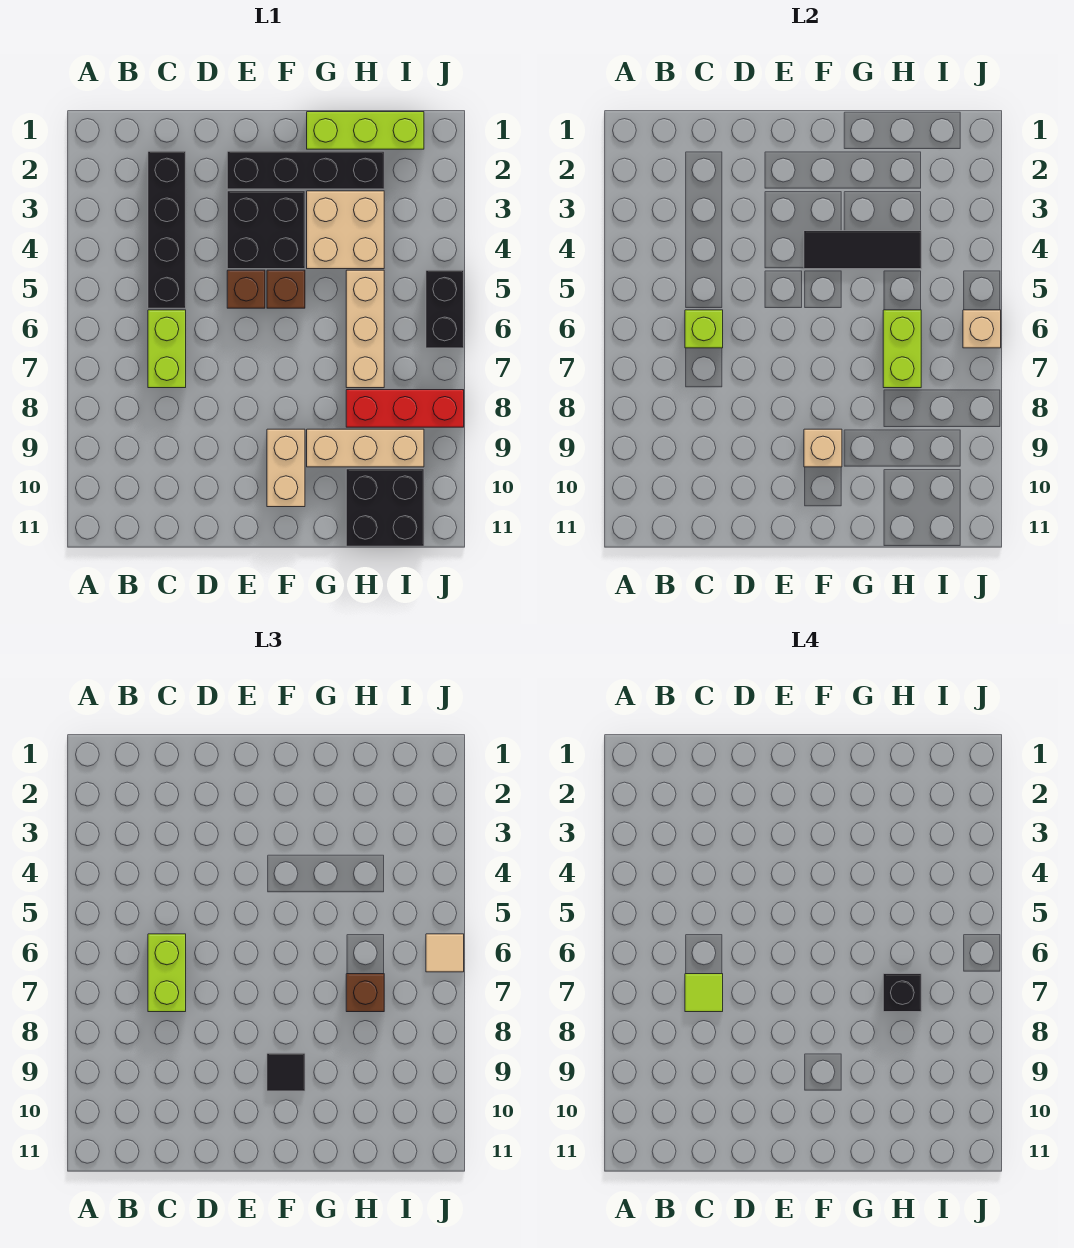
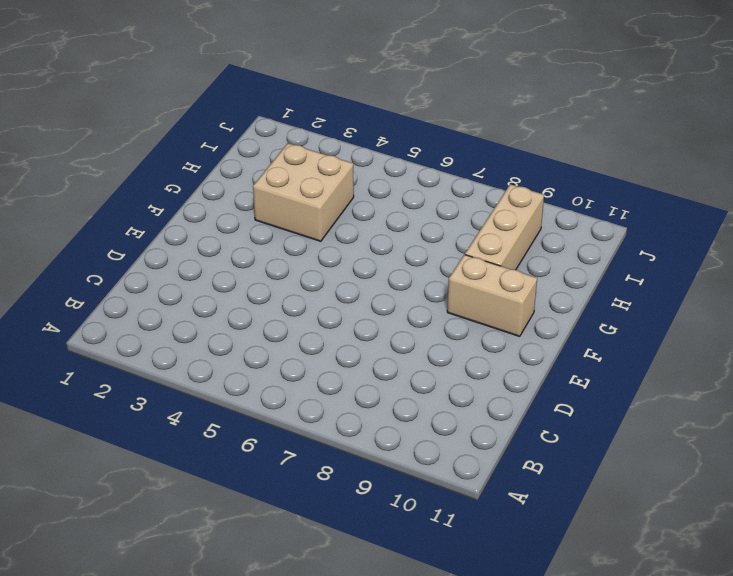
none -> black brick C2:C5 level 1
none -> lime brick C6:C7 level 1
none -> black brick E2:H2 level 1

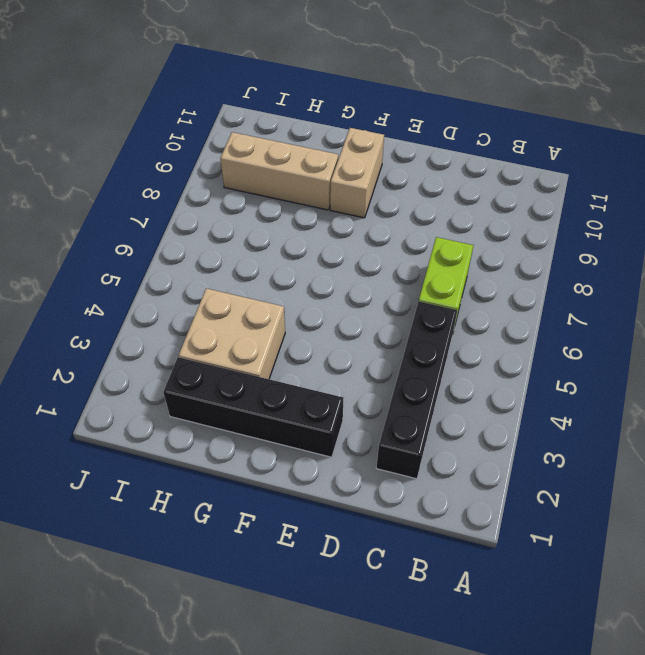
none -> black brick E3:F4 level 1
none -> brown brick E5 level 1
none -> brown brick F5 level 1

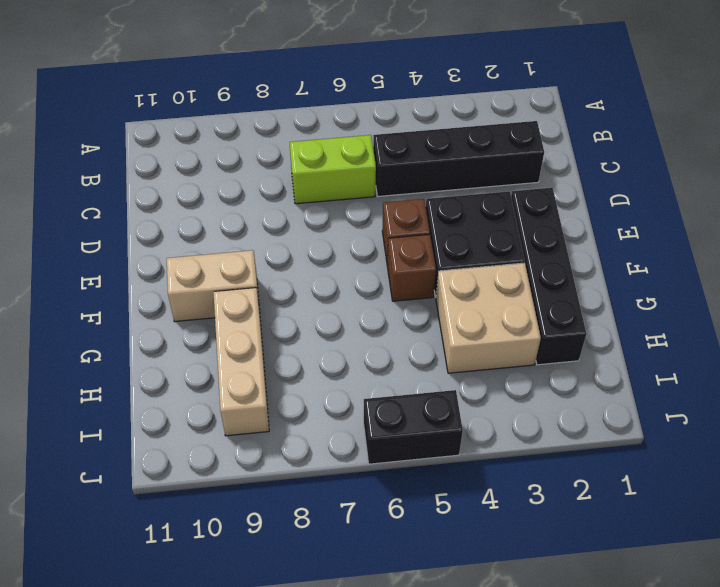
none -> lime brick G1:I1 level 1
none -> tan brick H5:H7 level 1
none -> red brick H8:J8 level 1

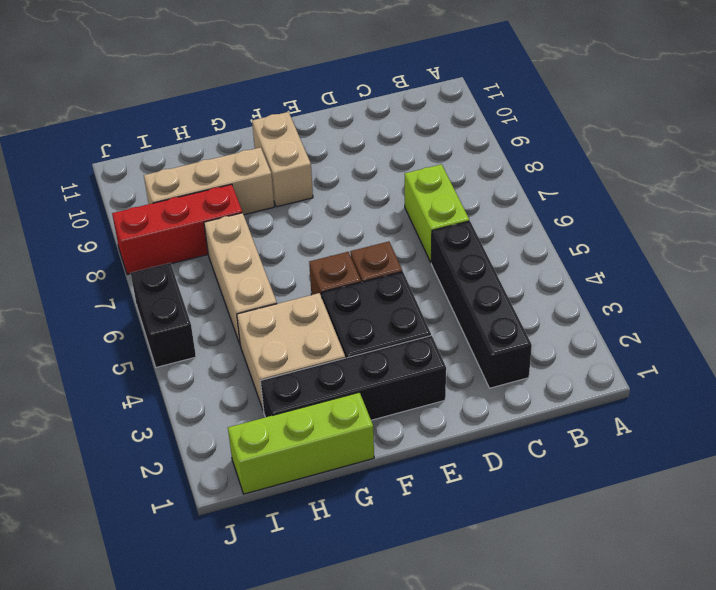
none -> black brick H10:I11 level 1
none -> lime brick C6 level 2
none -> black tile F4:H4 level 2

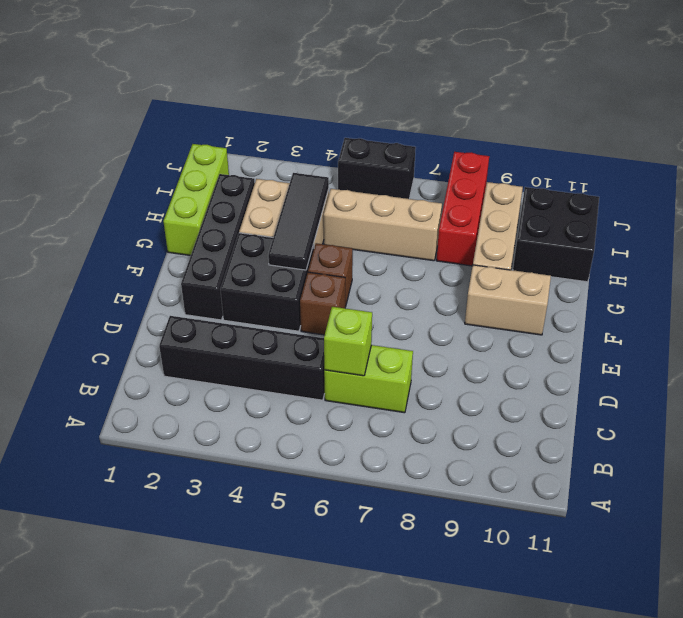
none -> tan brick F9 level 2
none -> lime brick H6:H7 level 2
none -> tan brick J6 level 2

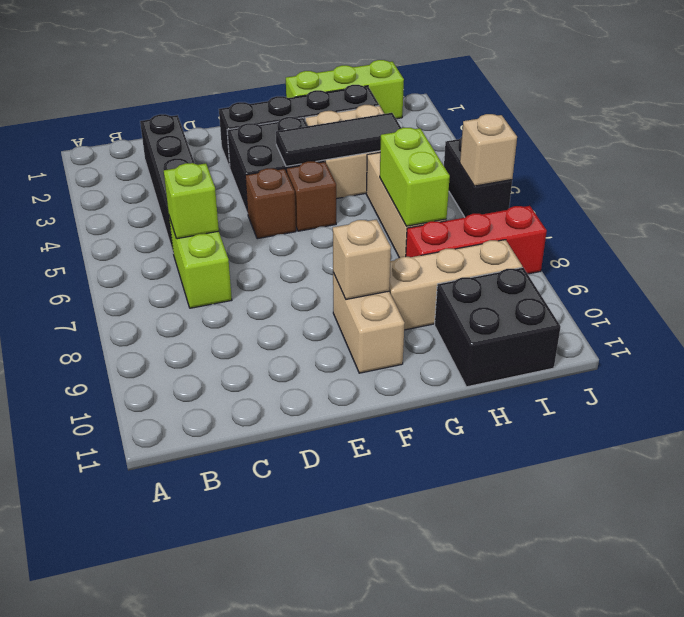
none -> lime brick C6:C7 level 3
none -> black tile F9 level 3
none -> brown brick H7 level 3

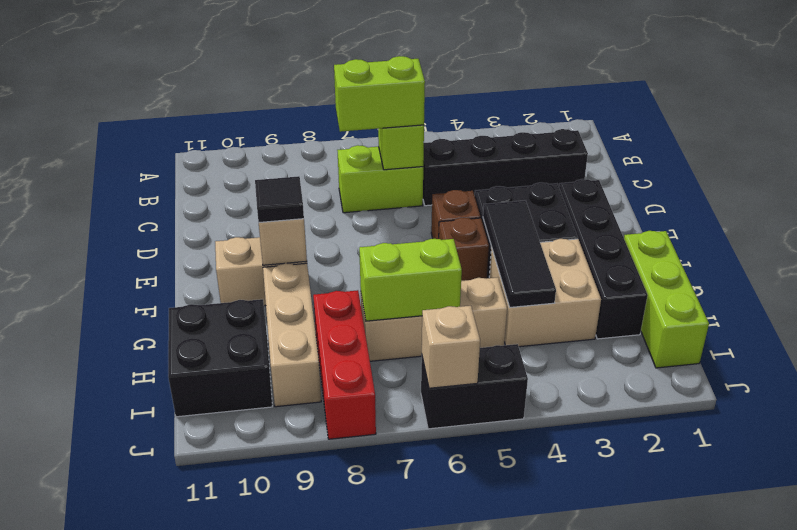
none -> brown brick H7 level 3
none -> tan tile J6 level 3
none -> lime tile C7 level 4

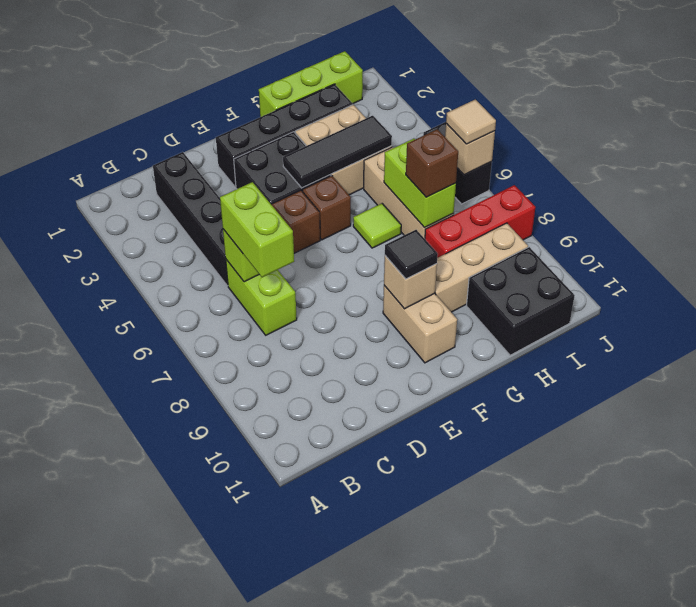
lime tile G6 level 1 -> lime tile C7 level 4
none -> black brick H7 level 4

